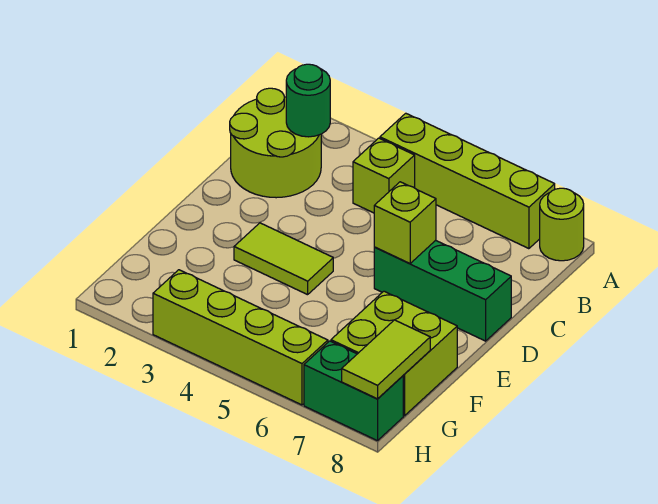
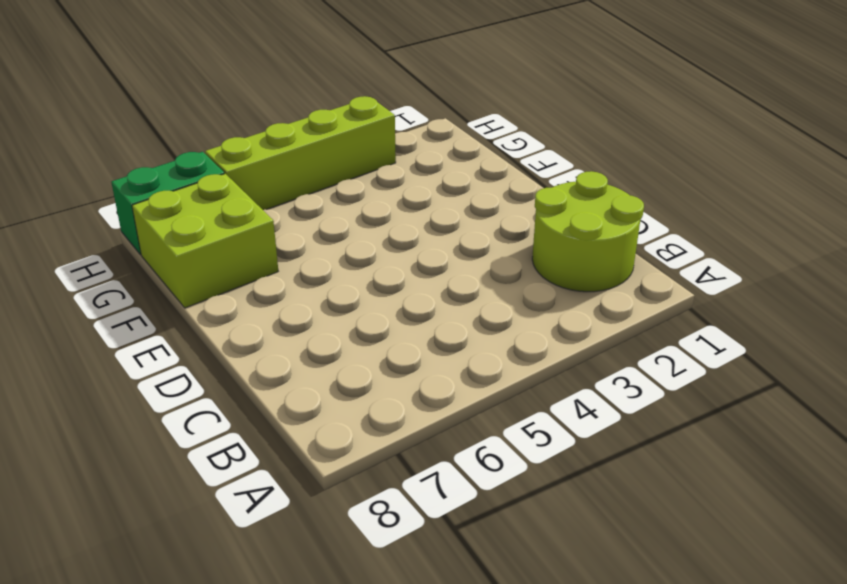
none -> lime brick A4:A7 level 1
none -> lime round brick A8 level 1
none -> lime brick B4 level 1

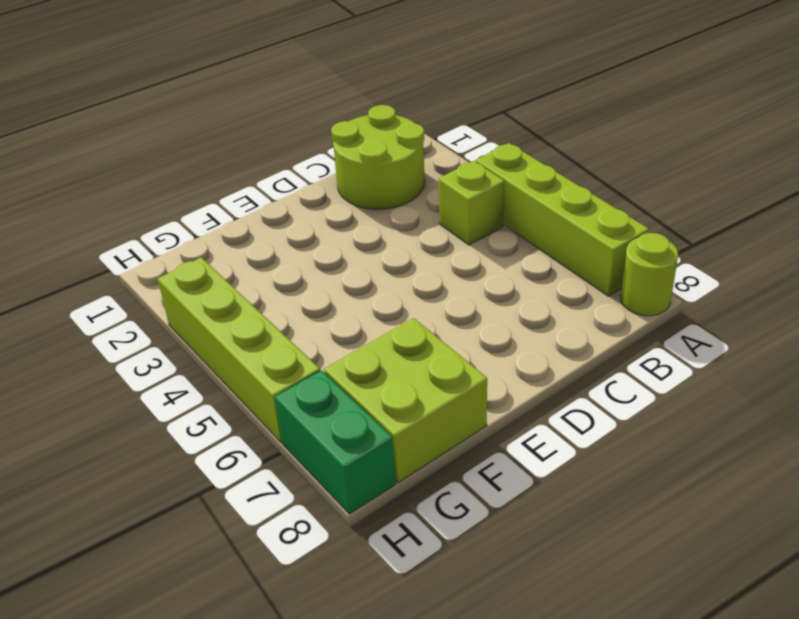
none -> green brick D6:D8 level 1
none -> lime tile E3:E4 level 1
none -> green round brick B2 level 2

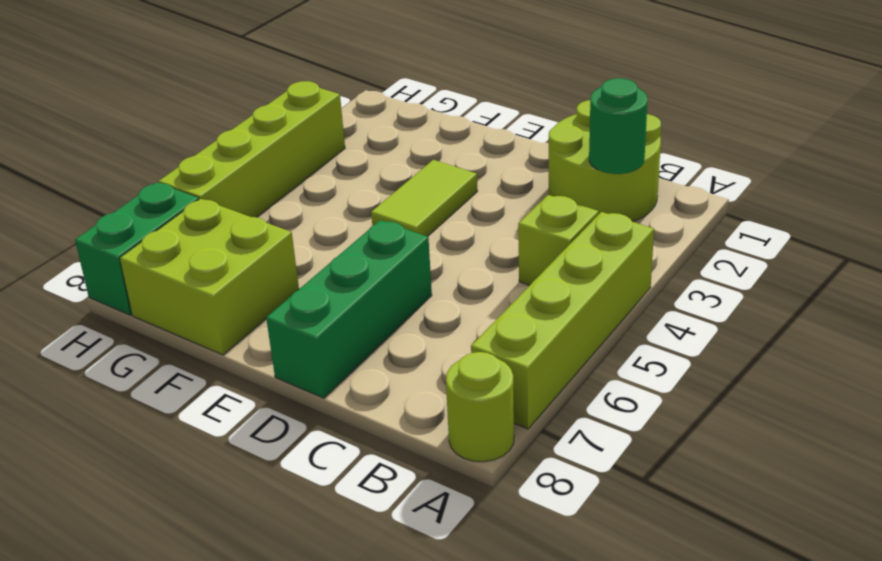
none -> lime brick D6 level 2
none -> lime tile G8:H8 level 2

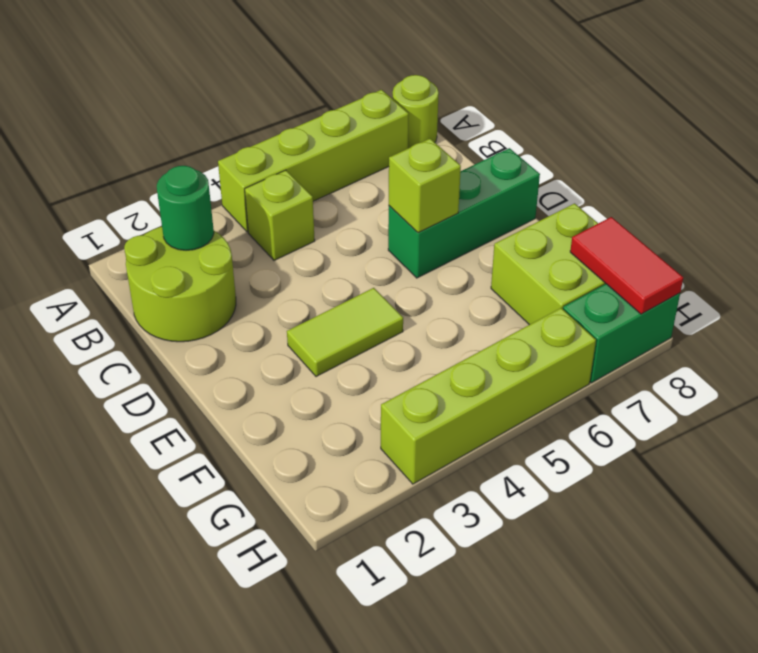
red tile G8:H8 level 2 -> lime tile G8:H8 level 2

